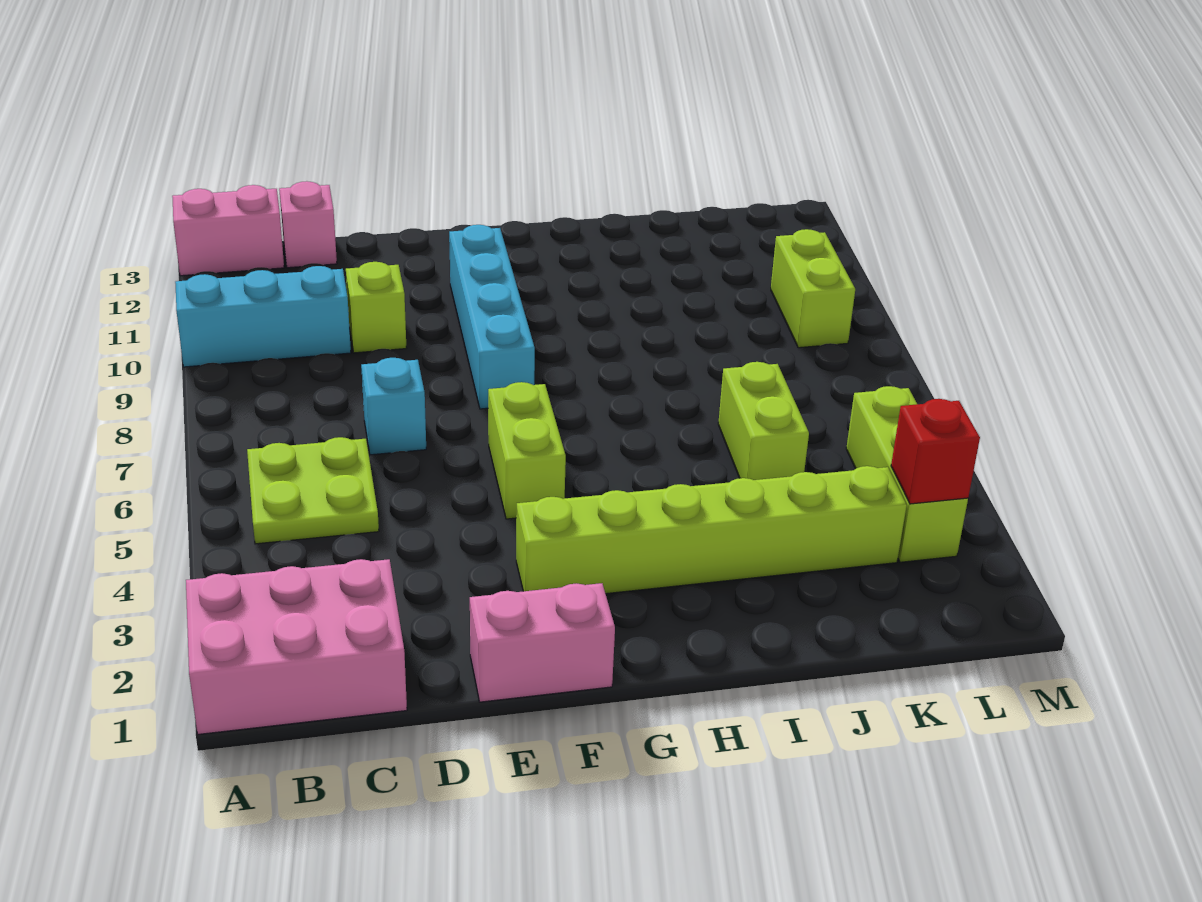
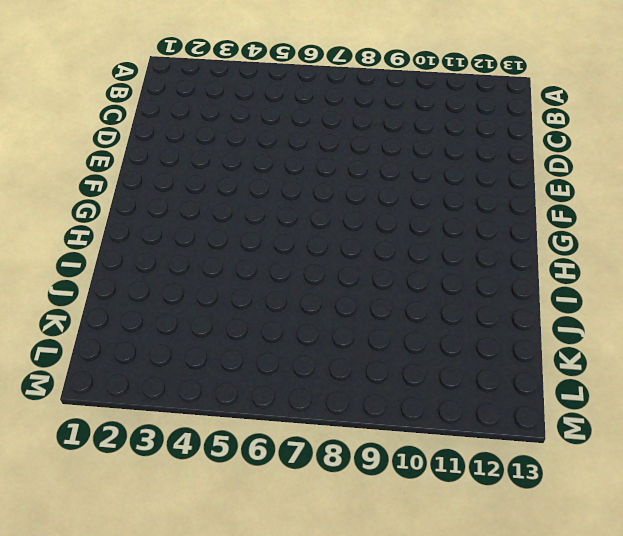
none -> pink brick A1:C2 level 1
none -> cyan brick A10:C10 level 1
none -> pink brick A13:B13 level 1

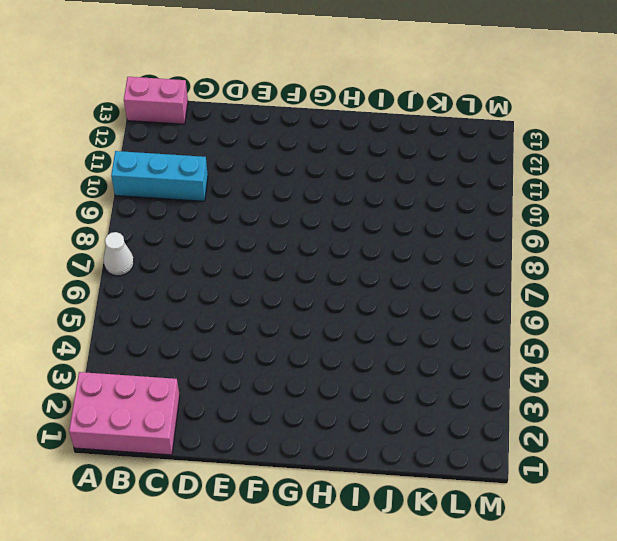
white cone A7 level 1 -> none
none -> lime plate B5:C6 level 1
none -> pink brick C13 level 1
none -> cyan brick D7 level 1

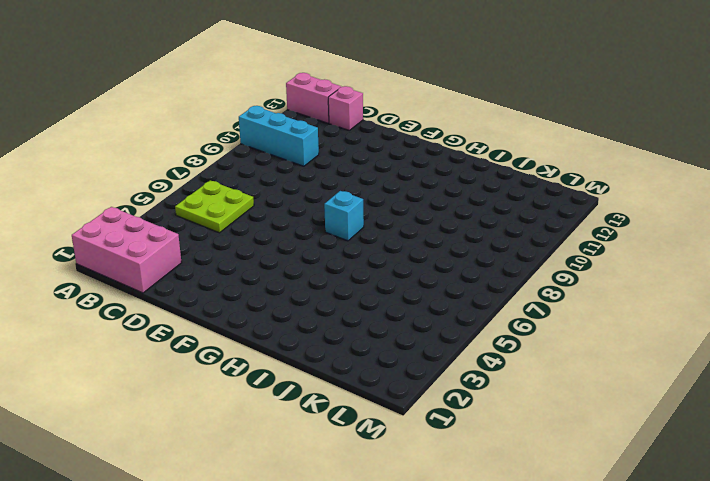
cyan brick G7 level 1 -> cyan brick D7 level 1
none -> lime brick D10 level 1
none -> pink brick E1:F1 level 1
none -> lime brick F3:K3 level 1

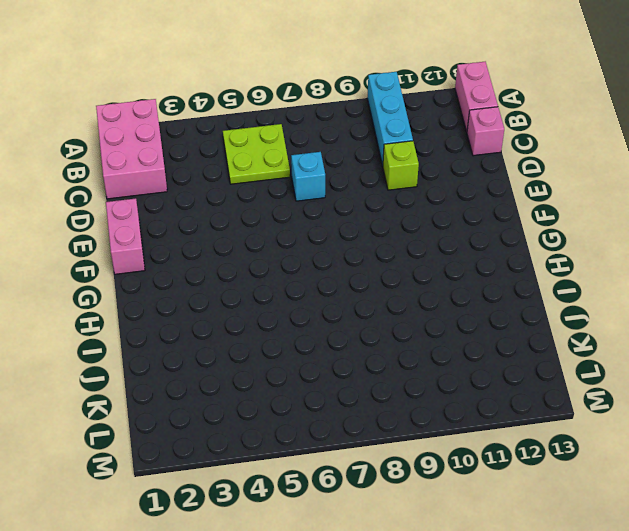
none -> lime brick F3:K3 level 1
none -> lime brick F5:F6 level 1
none -> cyan brick F8:F11 level 1

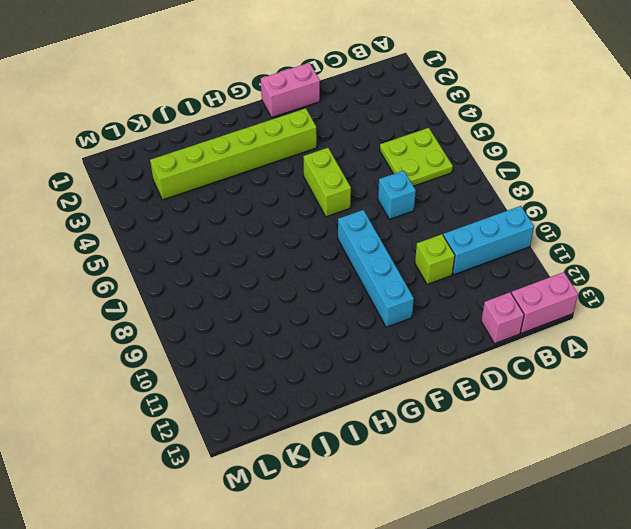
none -> pink brick A1:C2 level 1
none -> lime brick J5:J6 level 1
none -> lime brick L3:L5 level 1

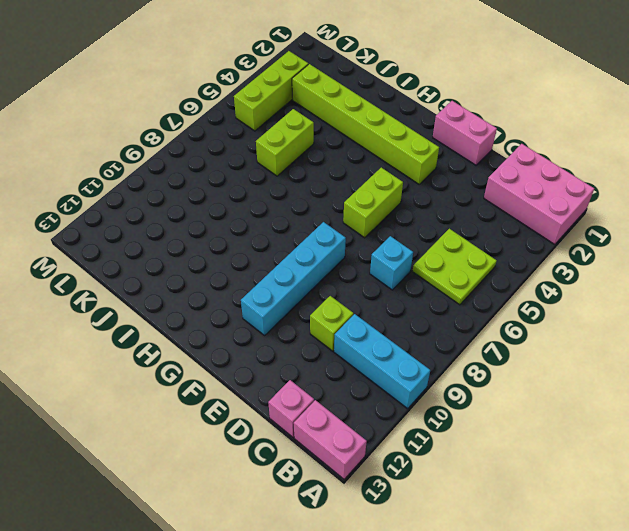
none -> lime brick L9:L10 level 1
none -> red brick L3 level 2

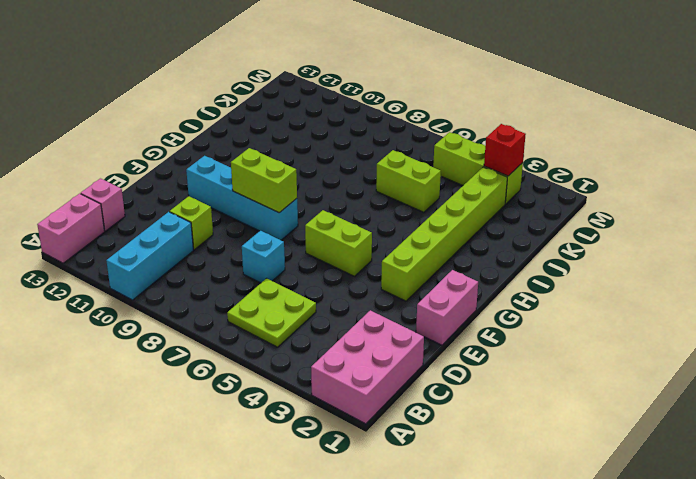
lime brick F8:F9 level 2 -> lime brick L9:L10 level 1

